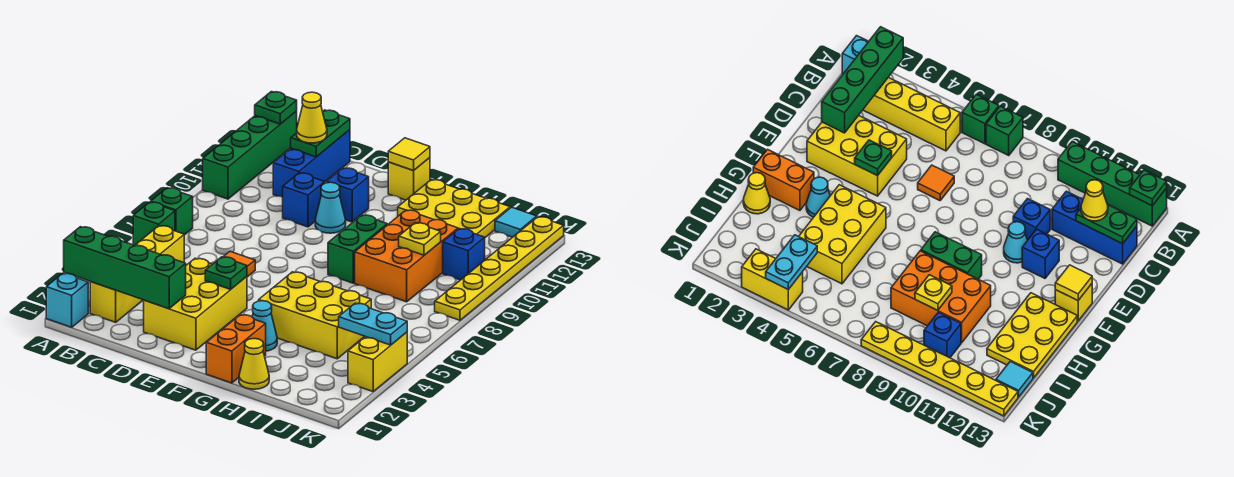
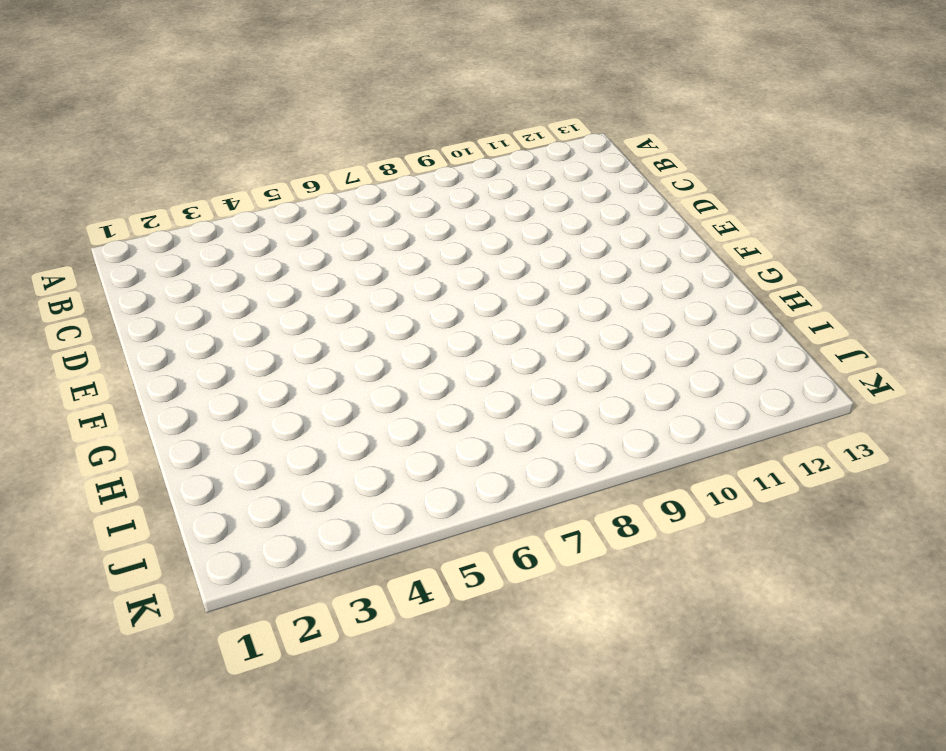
none -> cyan brick A1 level 1
none -> green brick A6 level 1
none -> green brick A7 level 1
none -> green brick A10:A13 level 1

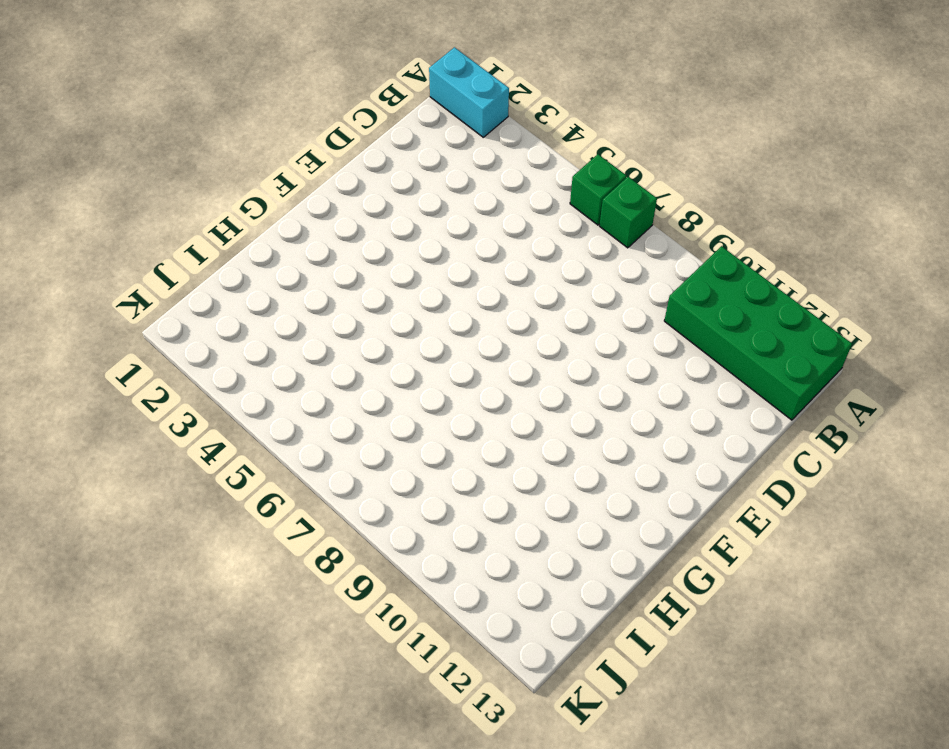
cyan brick A1:A2 level 1 -> cyan brick A1 level 1
green brick A10:B13 level 1 -> green brick A10:A13 level 1
none -> yellow brick B2:B5 level 1
none -> blue brick C11:C13 level 1
none -> yellow brick D2:E4 level 1
none -> orange tile D6 level 1

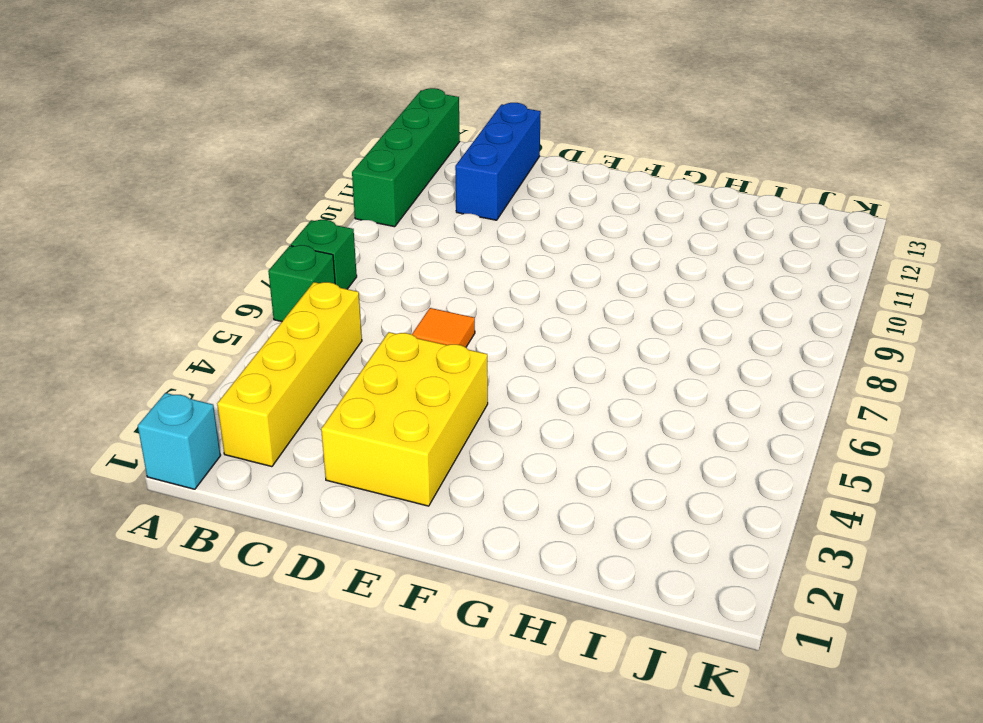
none -> blue brick D10 level 1
none -> cyan cone E10 level 1
none -> blue brick E11 level 1
none -> yellow brick F13 level 1

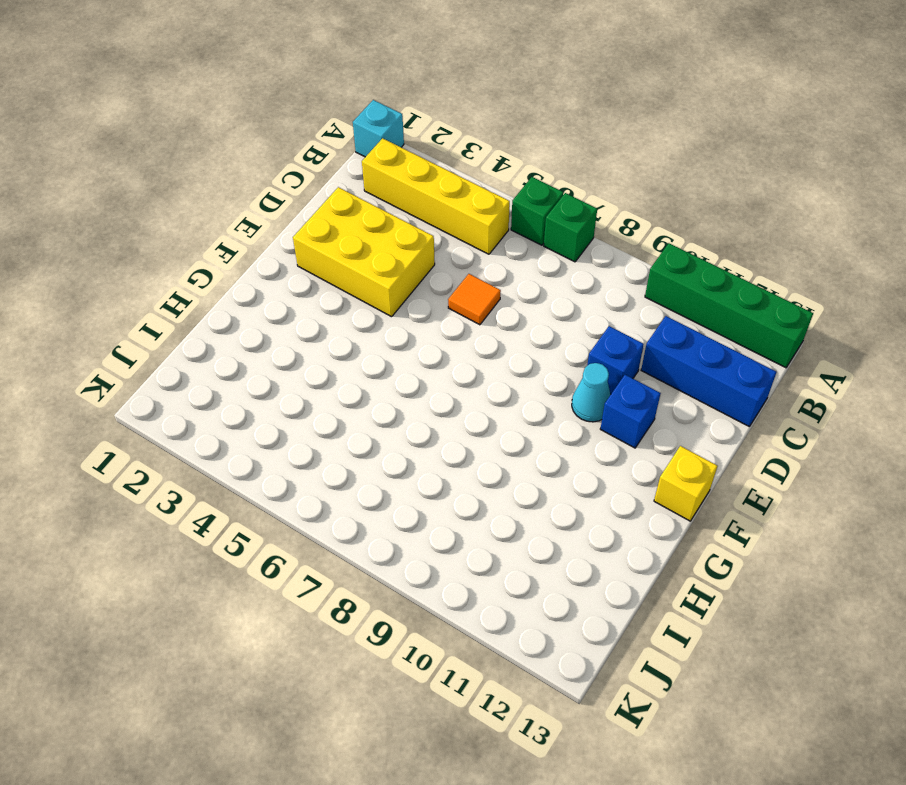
none -> orange brick G1:G2 level 1
none -> cyan cone G3 level 1
none -> yellow brick G4:I5 level 1
none -> green brick G8:G9 level 1

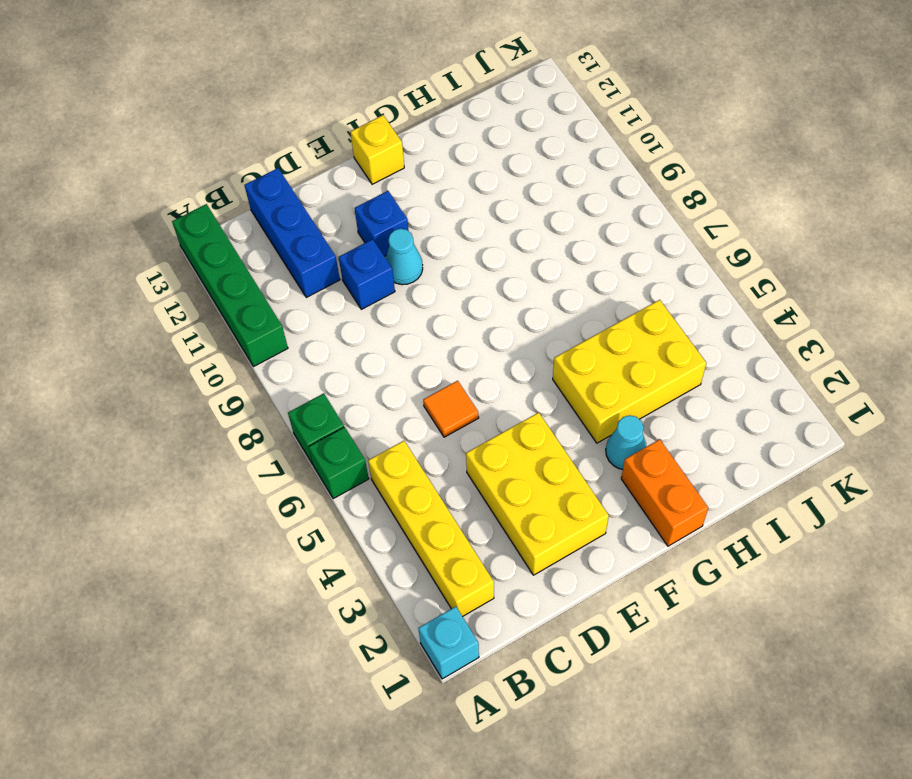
none -> green brick G8:G9 level 1
none -> yellow plate G12:I13 level 1
none -> yellow cone H1 level 1
none -> orange brick H8:I10 level 1

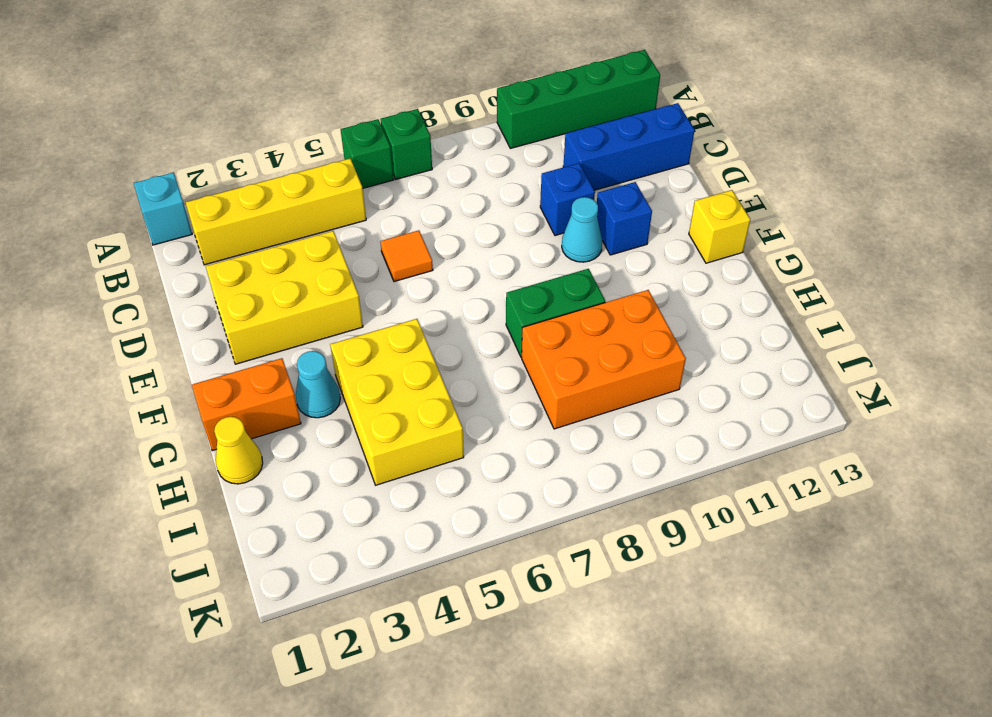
none -> yellow plate G12:I13 level 1
none -> blue brick J10 level 1
none -> cyan tile J13 level 1
none -> yellow brick K3:K4 level 1

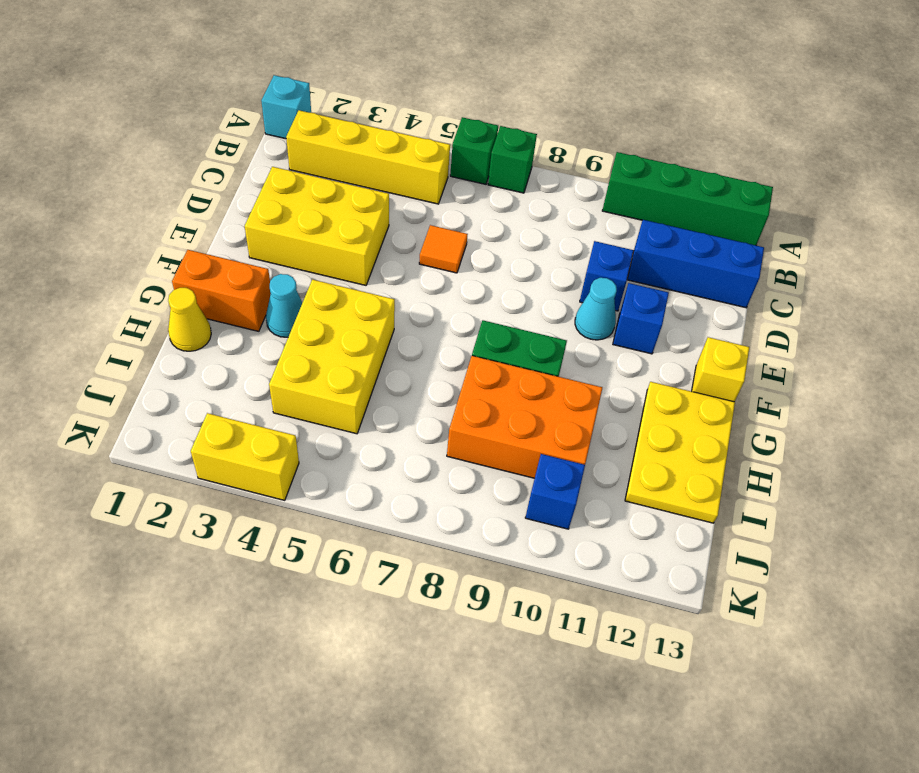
none -> cyan tile J13 level 1
none -> yellow plate K8:K13 level 1
none -> green brick A2:D2 level 2
none -> green plate A13 level 2

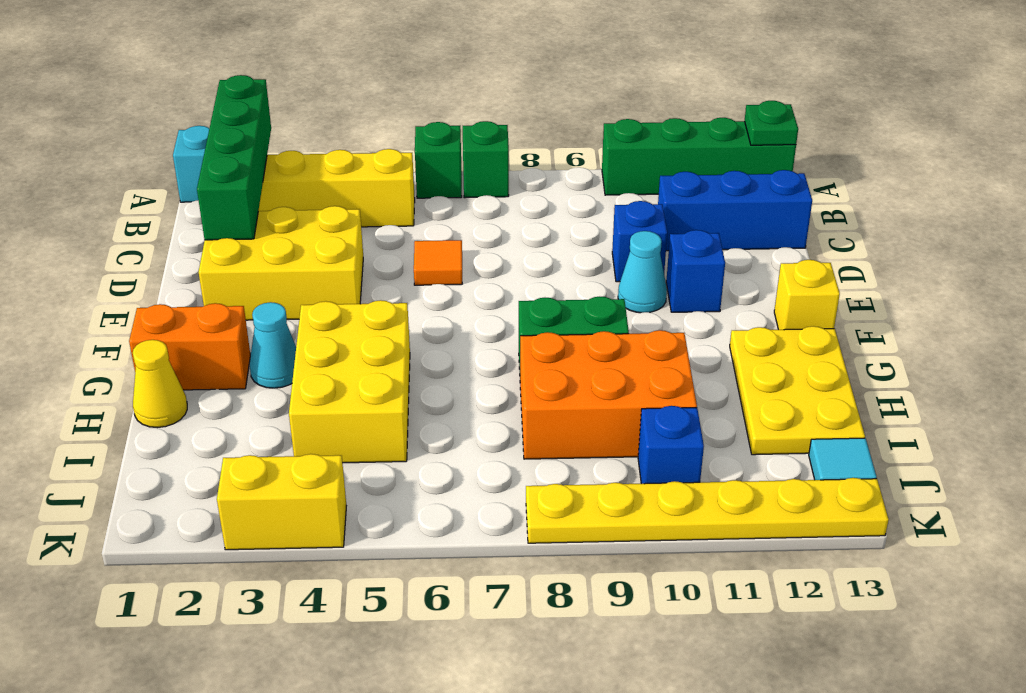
none -> green plate C12:C13 level 2
none -> green plate E4 level 2
none -> yellow tile F13 level 2
none -> yellow plate I9 level 2

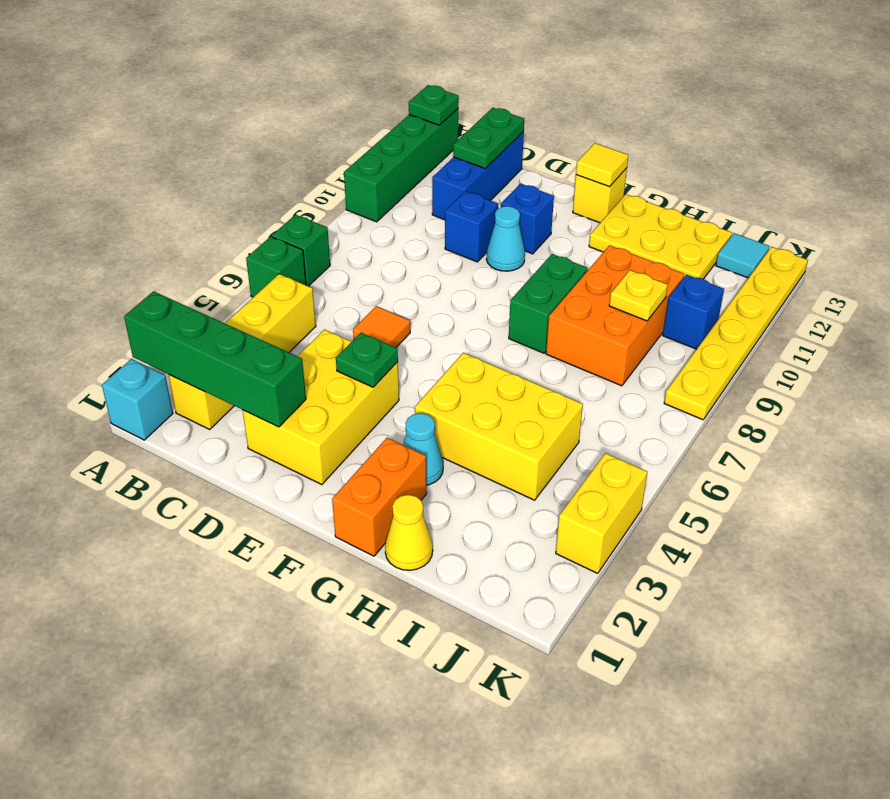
none -> cyan plate J4:K4 level 2
none -> yellow cone C12 level 3

